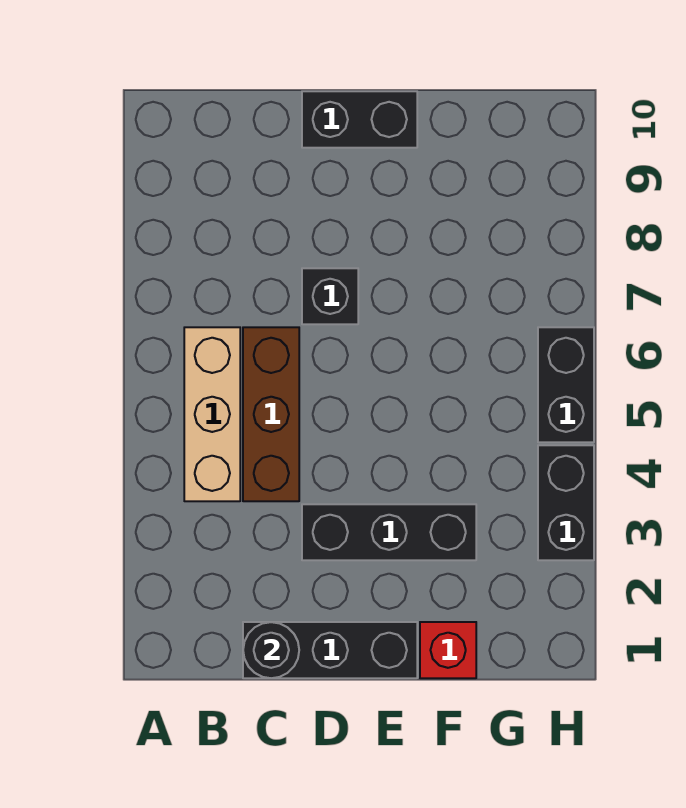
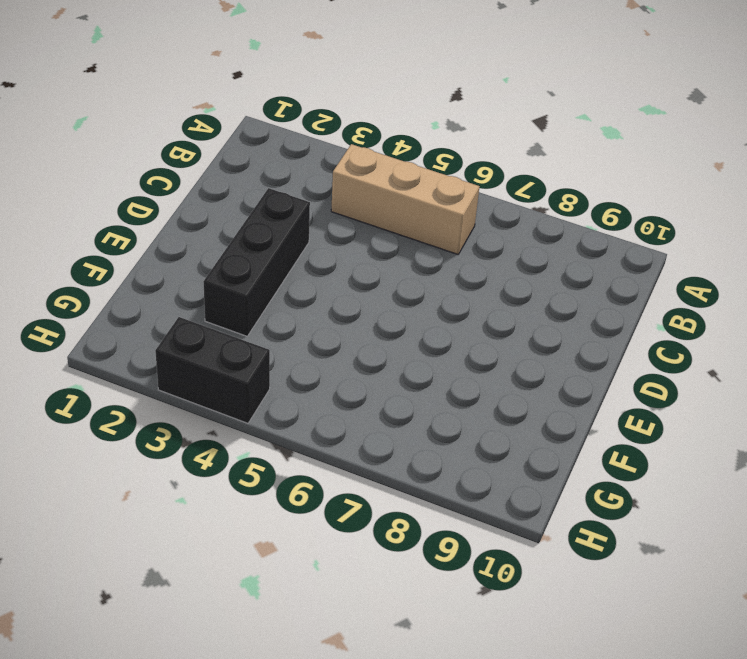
none -> black brick C1:E1 level 1
none -> brown brick C4:C6 level 1

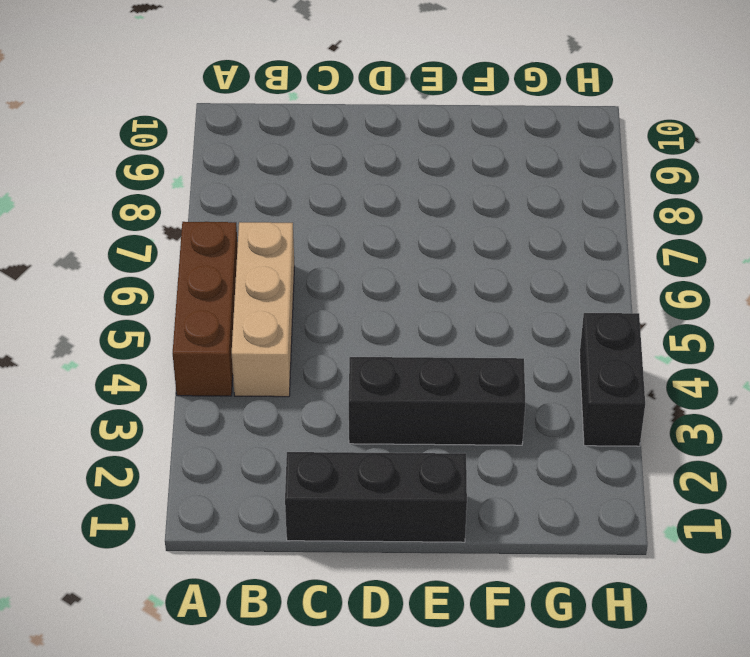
brown brick A4:A6 level 1 -> brown brick C4:C6 level 1
none -> black brick D7 level 1
none -> black brick D10:E10 level 1

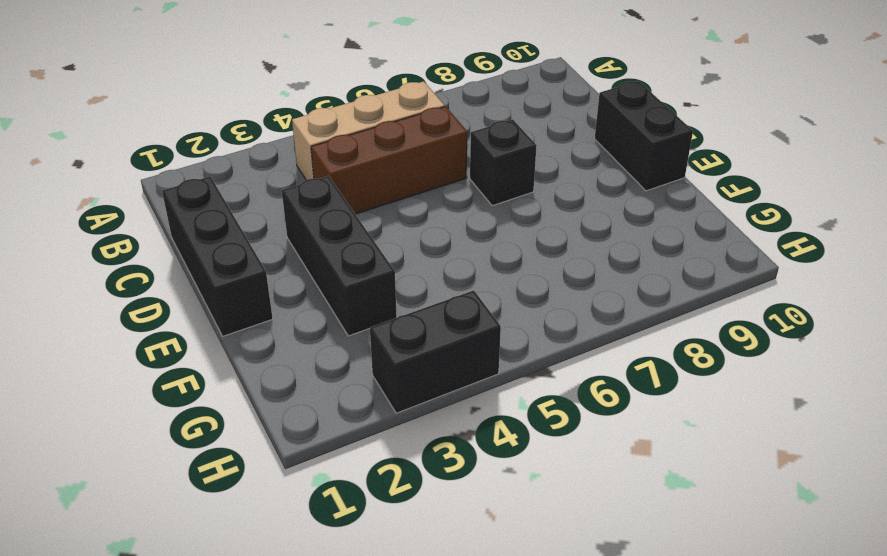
none -> red brick F1 level 1
none -> black brick H5:H6 level 1

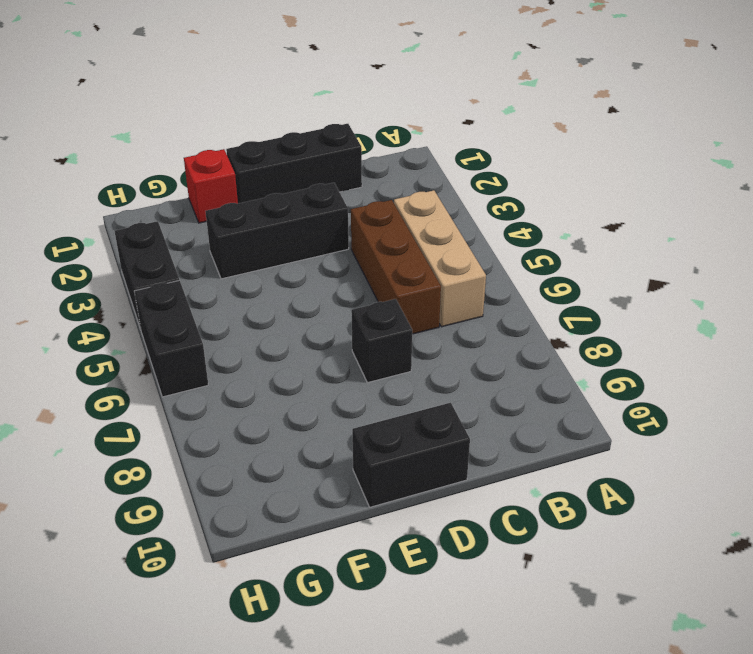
none -> black round brick C1 level 2

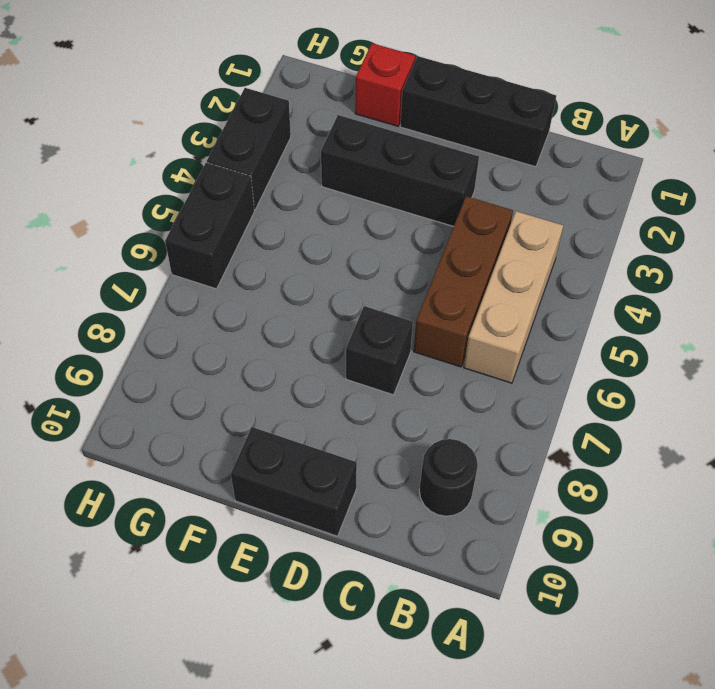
black round brick B9 level 1 -> black round brick C1 level 2

